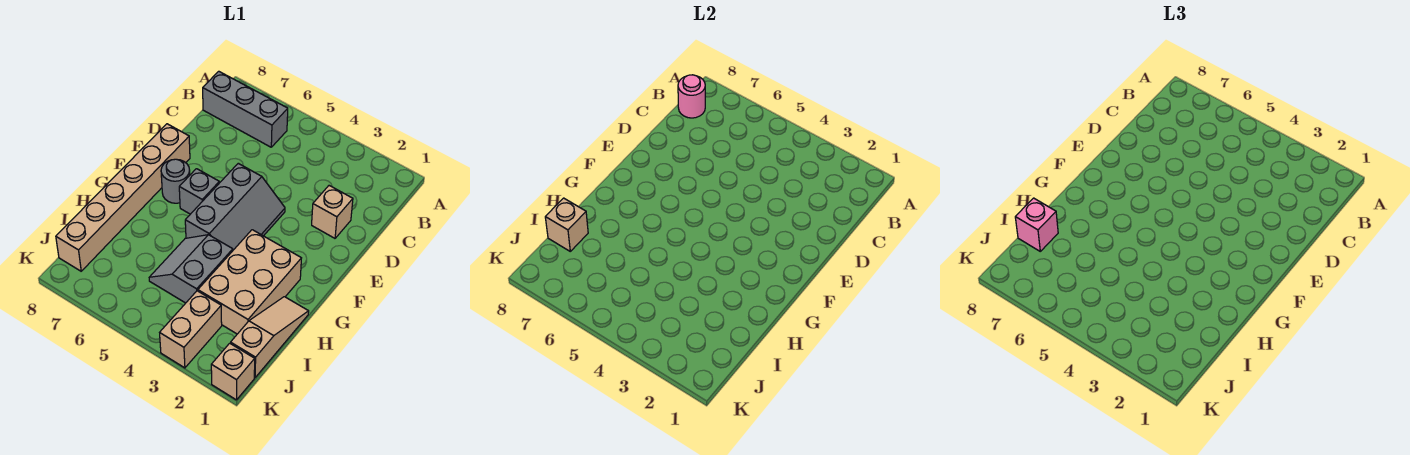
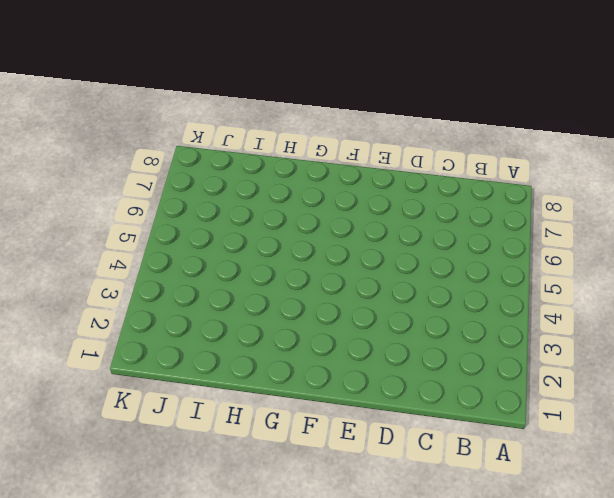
none -> grey brick B6:B8 level 1
none -> tan brick D2 level 1
none -> grey slope E4:G5 level 1 top 5

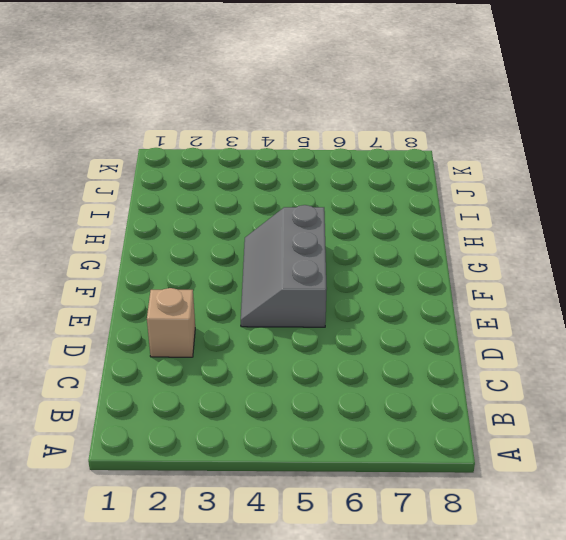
none -> grey brick B6:B8 level 1
none -> tan brick E8:J8 level 1
none -> grey brick F6 level 1

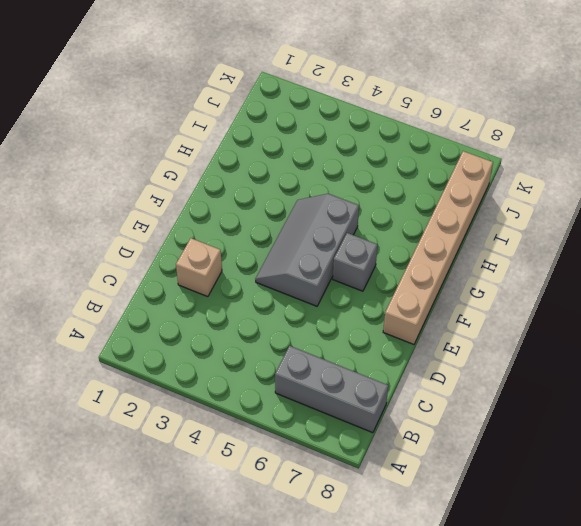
none -> grey round brick F7 level 1
none -> tan brick G2:I3 level 1
none -> tan slope H1:J1 level 1 top J

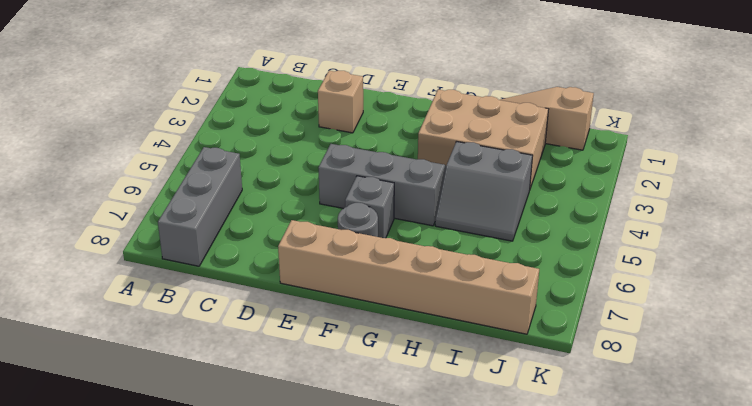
none -> tan brick J3:K3 level 1
none -> tan brick K1 level 1
none -> pink round brick B8 level 2

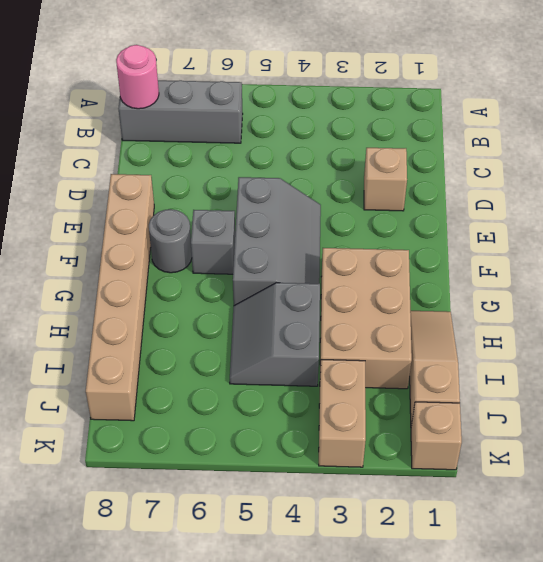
none -> tan brick I8 level 2
none -> pink brick I8 level 3

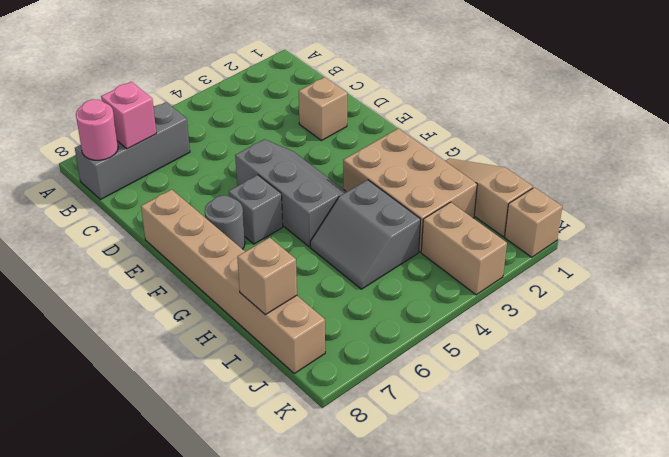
pink brick B7 level 2 -> pink brick I8 level 3

